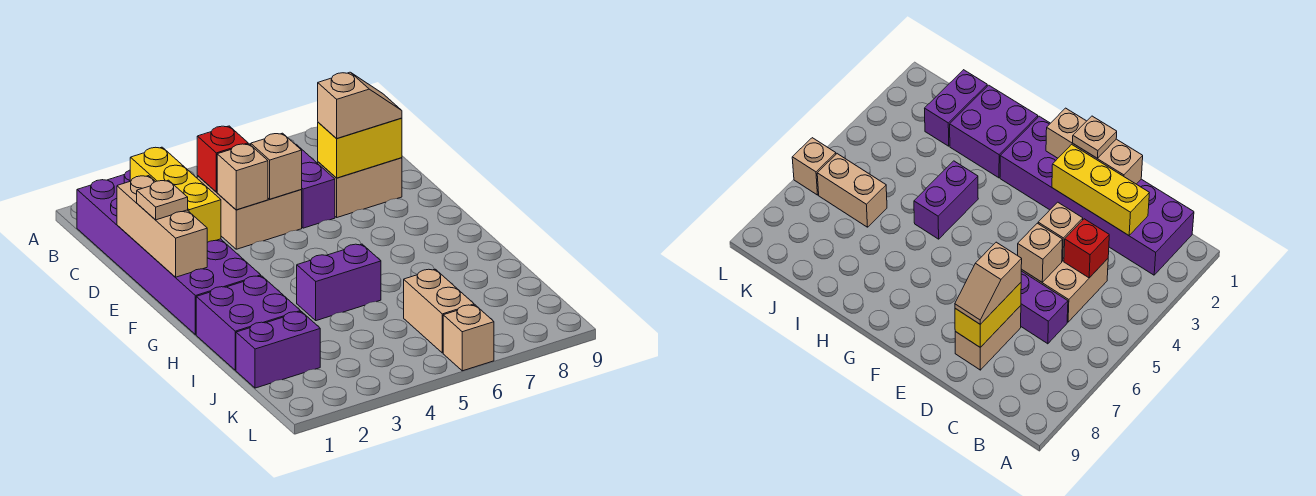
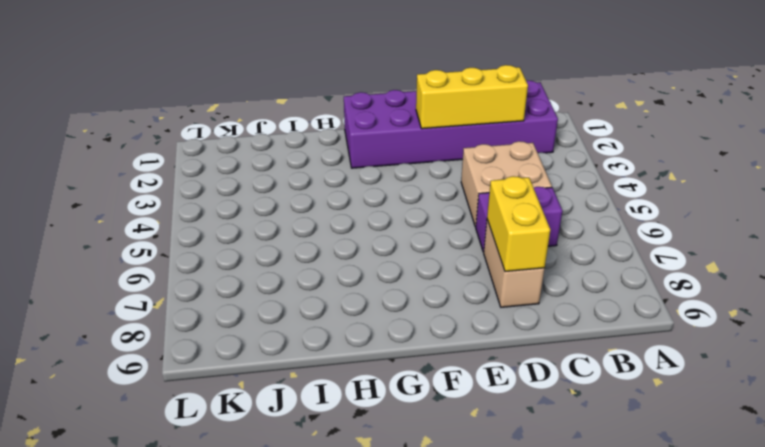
none -> purple brick H1:I2 level 1
none -> purple brick H4:H5 level 1
none -> purple brick J1:J2 level 1

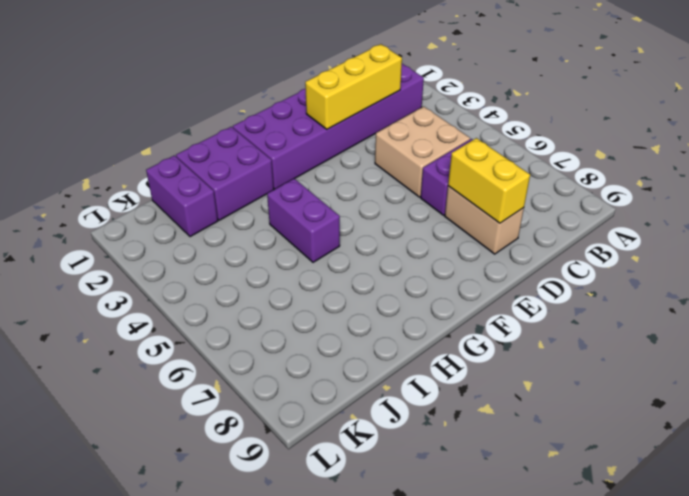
none -> tan brick J6:K6 level 1
none -> tan brick L6 level 1
none -> red brick C4 level 2

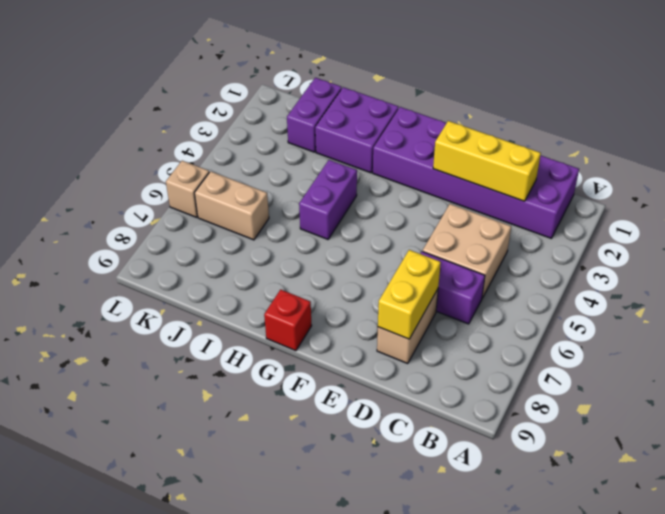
red brick G9 level 1 -> red brick C4 level 2
none -> tan brick D1:F1 level 2
none -> tan brick D4 level 2
none -> tan brick D5 level 2

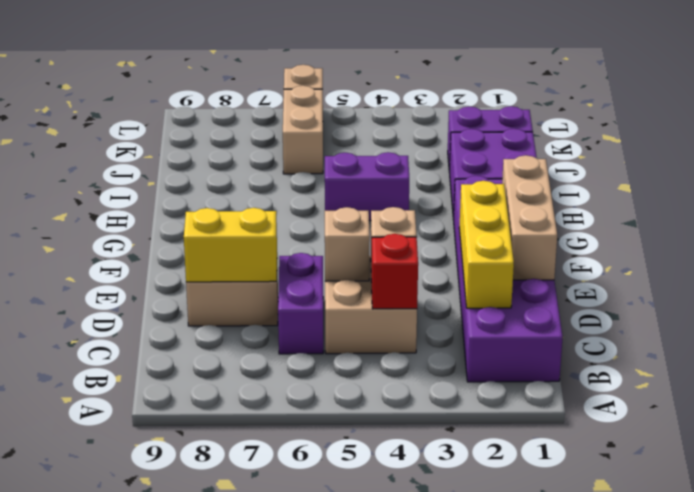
none -> tan slope D7:D8 level 3 top 7
none -> tan plate E1 level 3

